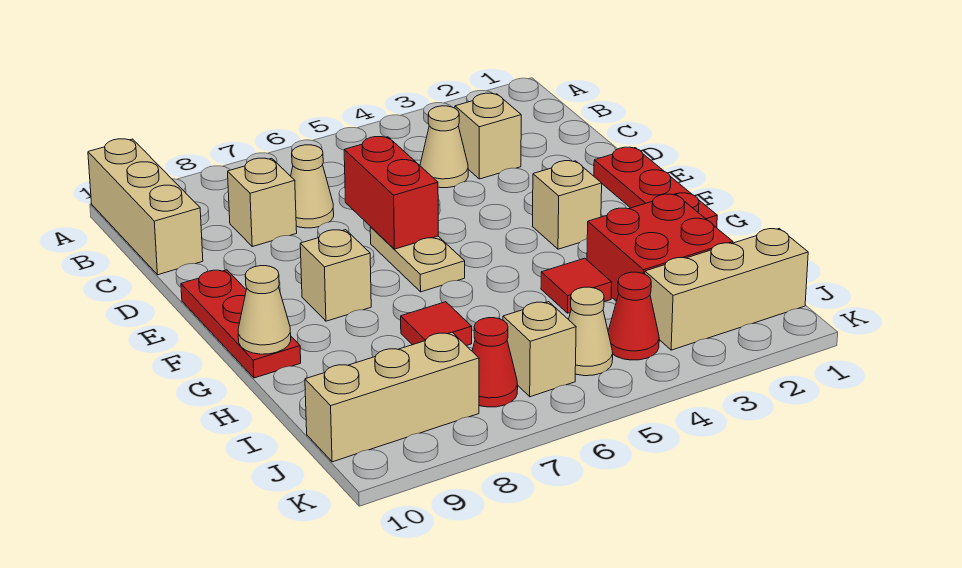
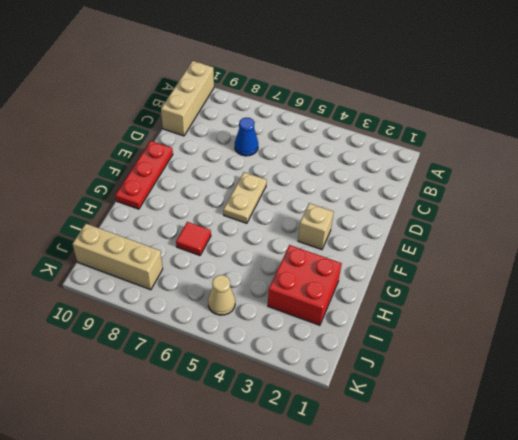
blue cone C7 level 1 -> tan cone C7 level 1
none -> tan brick C3 level 1
none -> tan cone C4 level 1
none -> tan brick C8 level 1

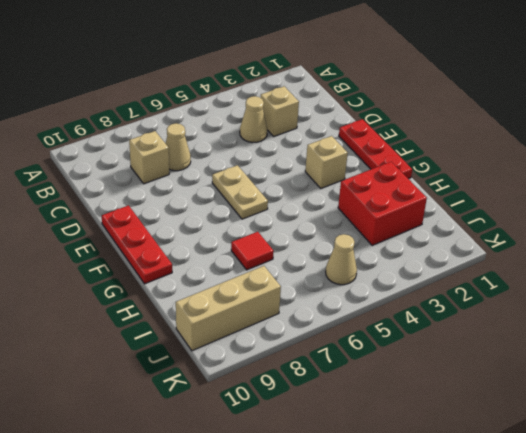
none -> tan brick A10:C10 level 1
none -> tan brick F8 level 1
none -> red tile H4 level 1

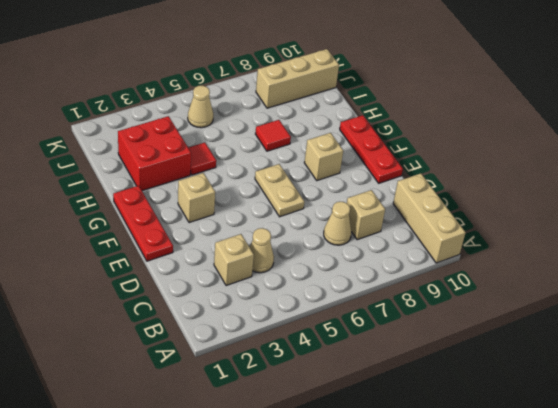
none -> tan brick J1:J3 level 1
none -> red cone J4 level 1
none -> tan brick J6 level 1

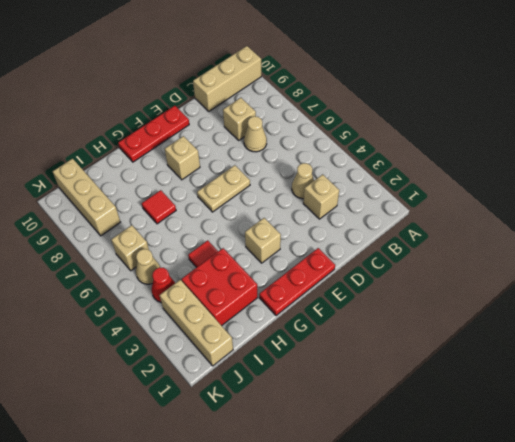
none -> red cone J7 level 1
none -> red brick D6:E6 level 2
none -> tan cone G10 level 2

